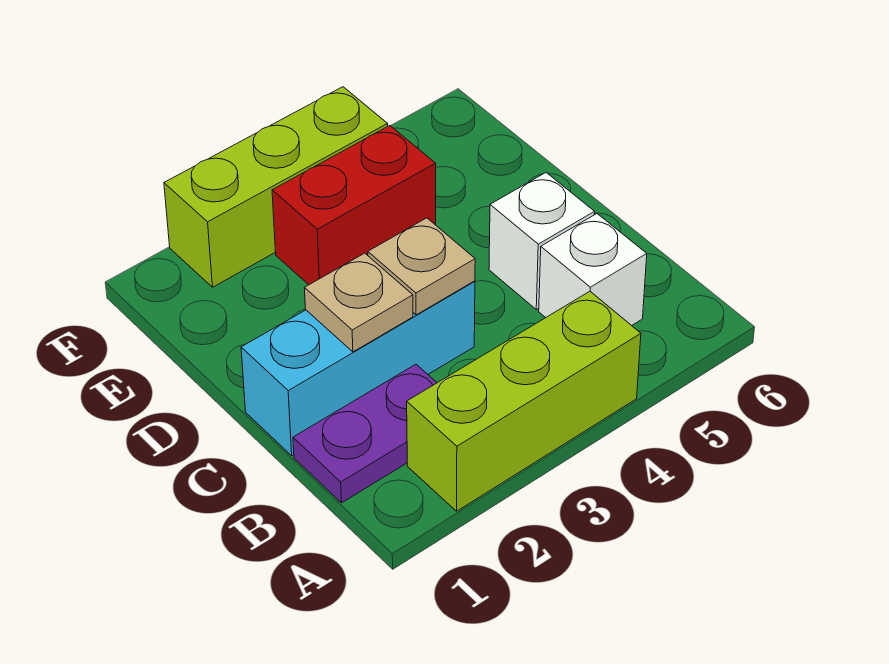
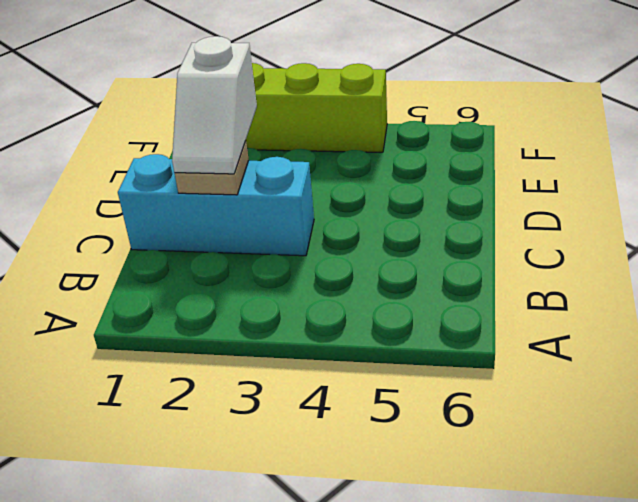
white slope C2:D2 level 3 top D -> none
none -> lime brick A2:A4 level 1
none -> purple plate B1:B2 level 1

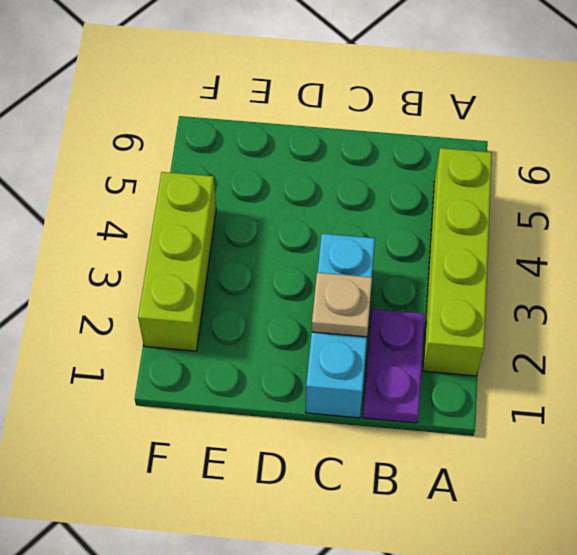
lime brick A2:A5 level 1 -> lime brick A2:A4 level 1
none -> white brick B5 level 1
none -> white brick C5 level 1

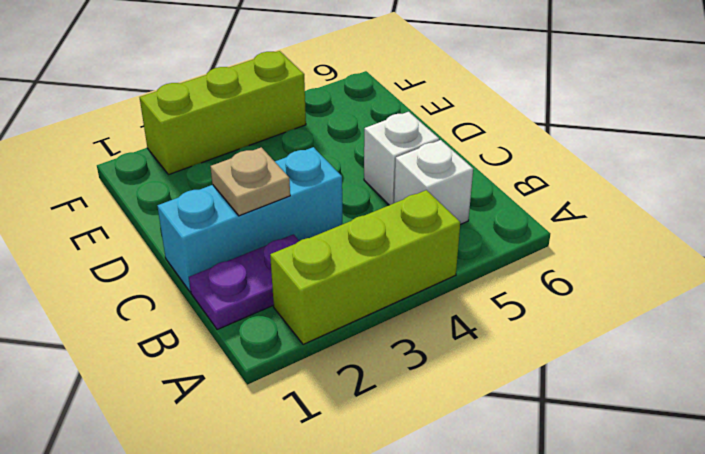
none -> red brick E3:E4 level 1
none -> tan plate C3 level 2

